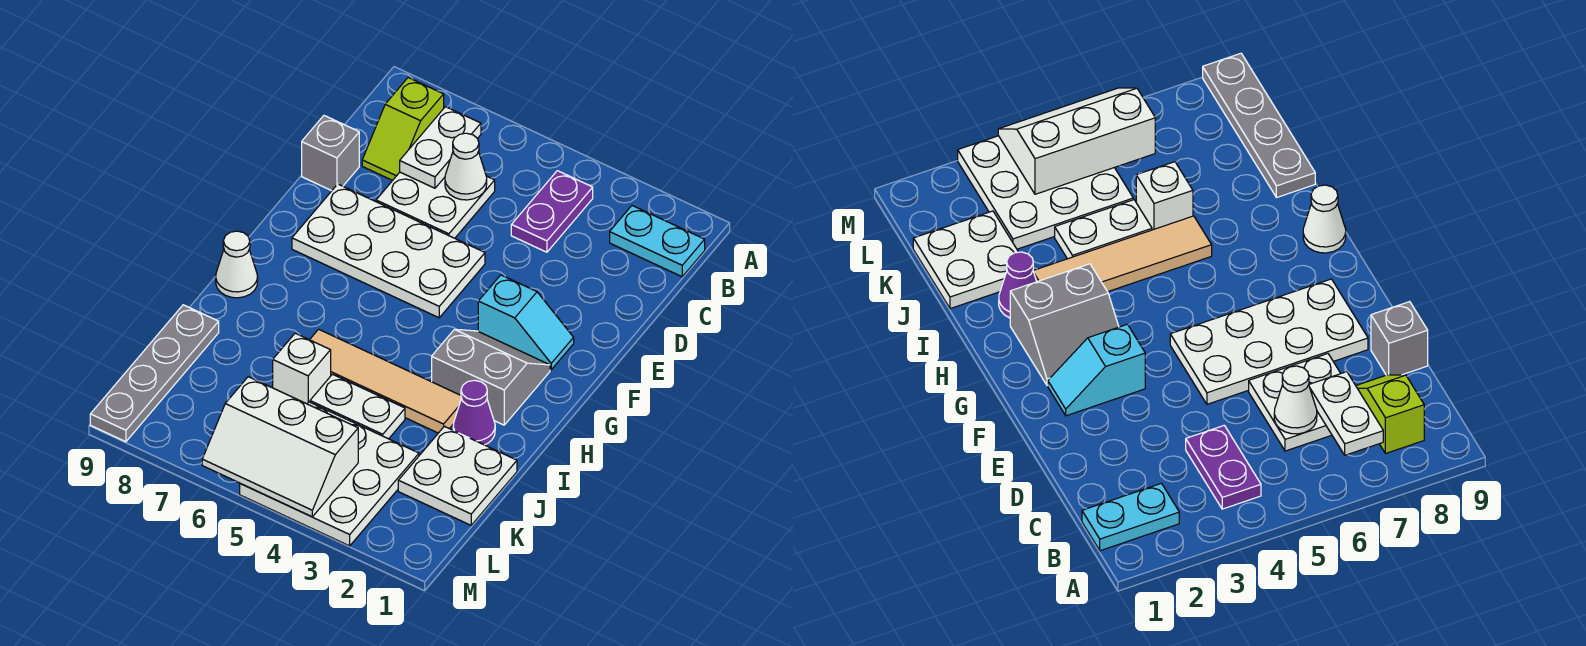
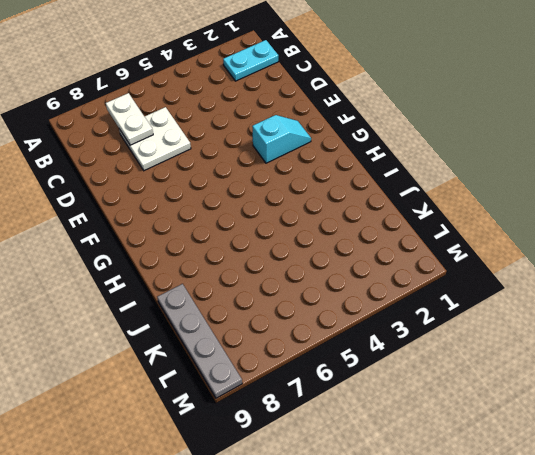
none -> purple plate B4:C4 level 1
none -> lime slope B8:C8 level 1 top B
none -> grey brick D9 level 1

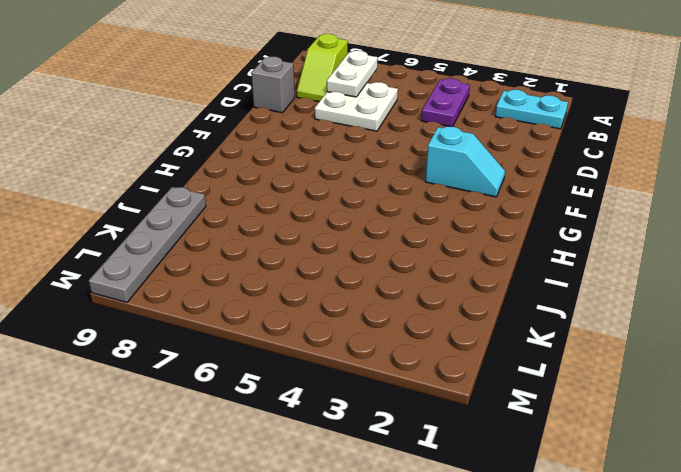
none -> white plate E5:F8 level 1
none -> grey slope G2:H3 level 1 top H
none -> white cone H9 level 1

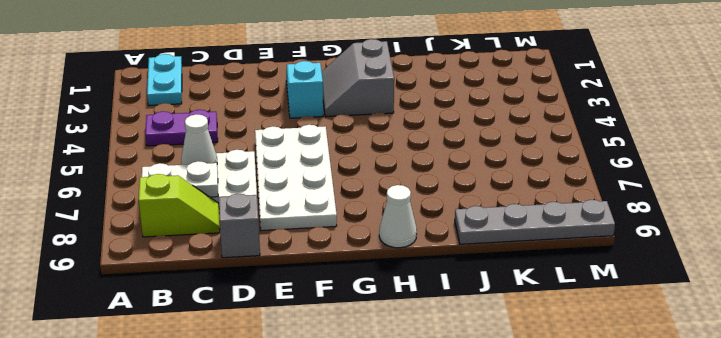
none -> purple cone I2 level 1
none -> tan tile I3:I6 level 1
none -> white plate J1:K2 level 1

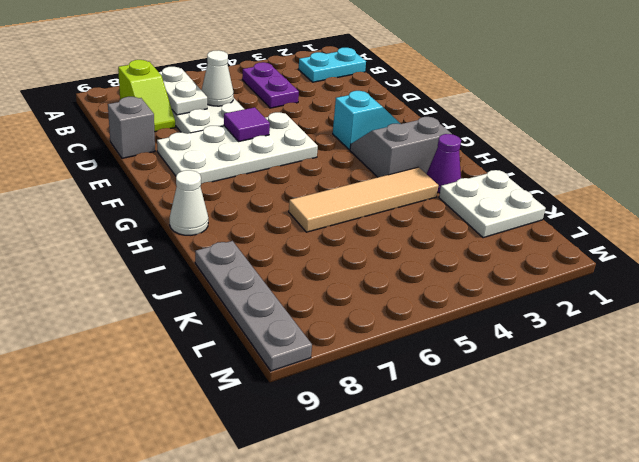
purple tile E6 level 2 -> none
none -> white plate J4:J5 level 1
none -> white brick J6 level 1
none -> white plate K3:M5 level 1

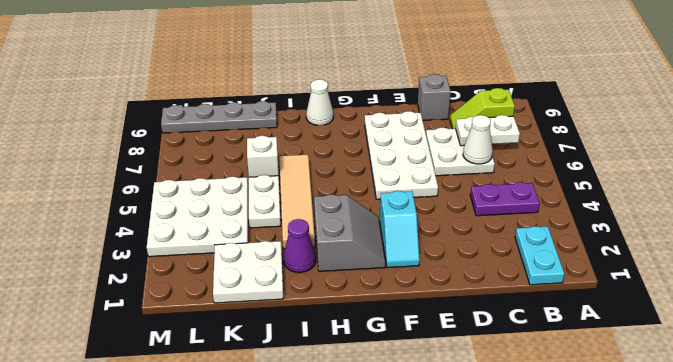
none -> white slope L4:M6 level 2 top L

